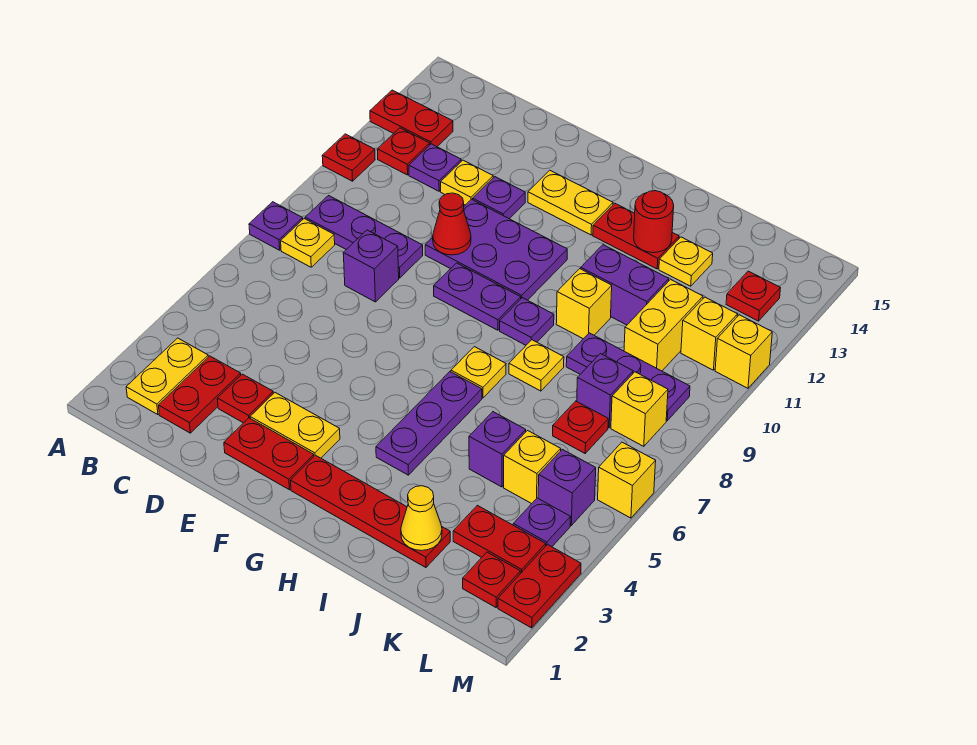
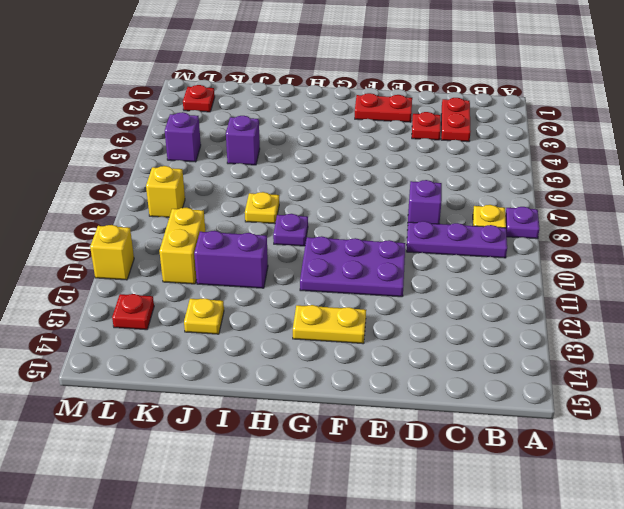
none -> red plate A11 level 1
none -> red plate A13:B13 level 1
none -> yellow plate B2:B3 level 1
none -> red plate B12 level 1

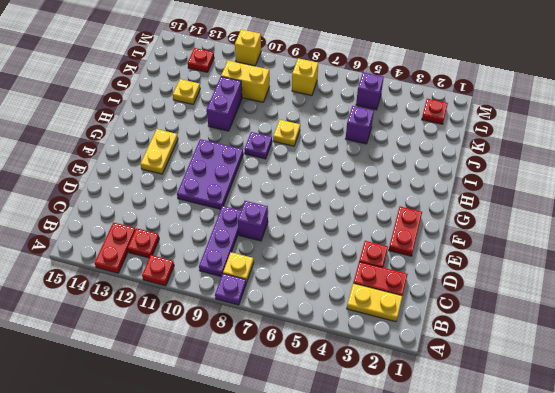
none -> purple plate C12 level 1
none -> yellow plate D12 level 1
none -> yellow plate E3:F3 level 1
none -> purple plate E12 level 1

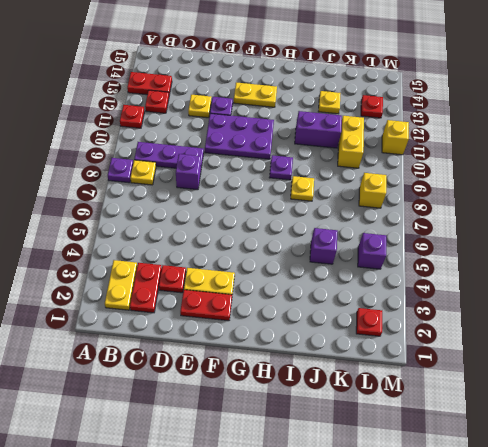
none -> purple plate C12 level 1
none -> purple plate F9:G9 level 1
none -> red plate G2:J2 level 1
none -> purple plate H4:H6 level 1

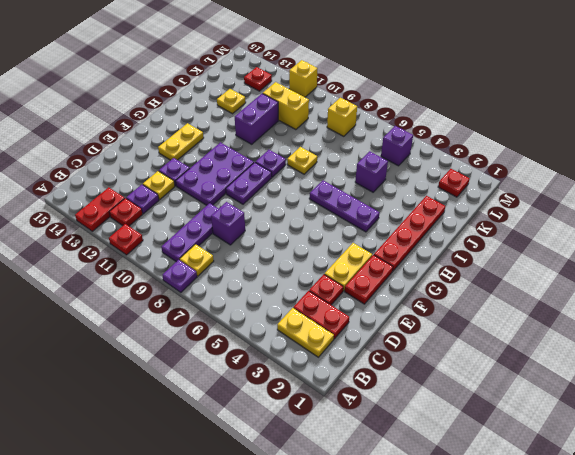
none -> yellow plate H7 level 1
none -> red plate H13:I13 level 1
none -> yellow brick I10 level 1
none -> purple plate J9:L9 level 1

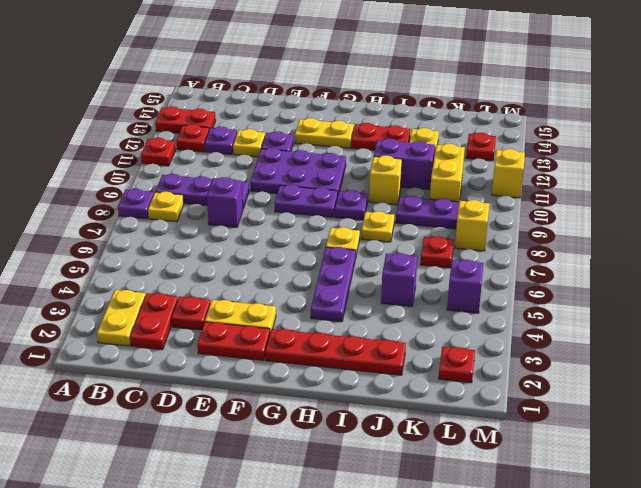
none -> red plate K3:L3 level 1
none -> yellow brick K5 level 1
none -> purple brick K8 level 1
none -> purple plate L4 level 1

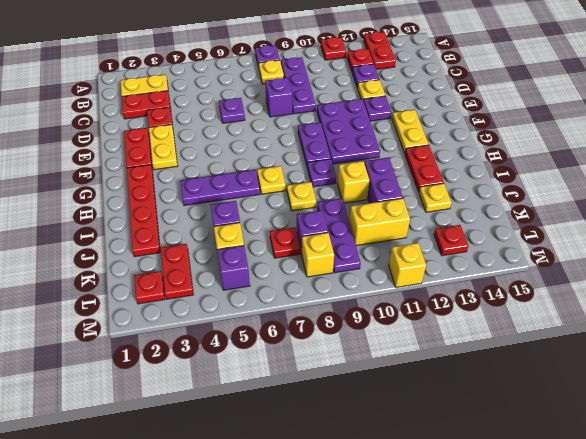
purple plate D6 level 1 -> purple plate L4 level 1
none -> yellow brick L11 level 1
none -> red plate M2:M3 level 1
none -> yellow brick M6 level 1
none -> red cone E10 level 2

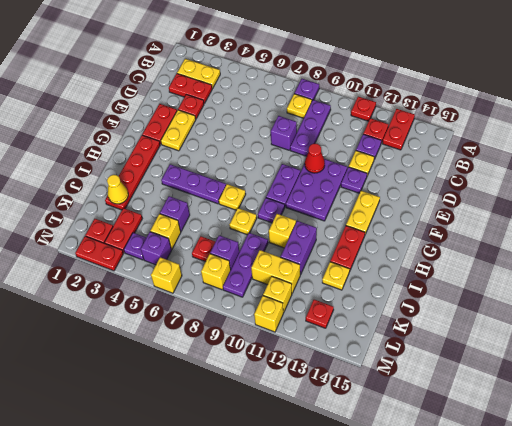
none -> red round brick I13 level 2

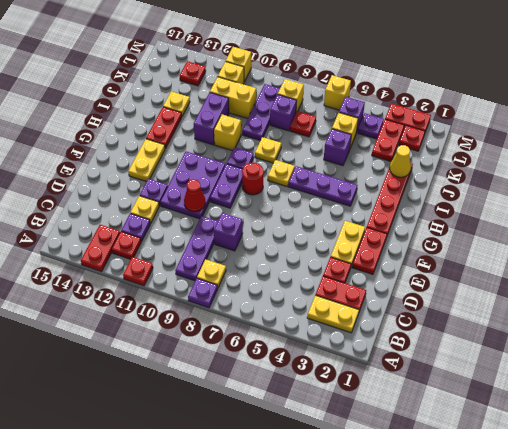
red round brick G8 level 1 -> red round brick I13 level 2

